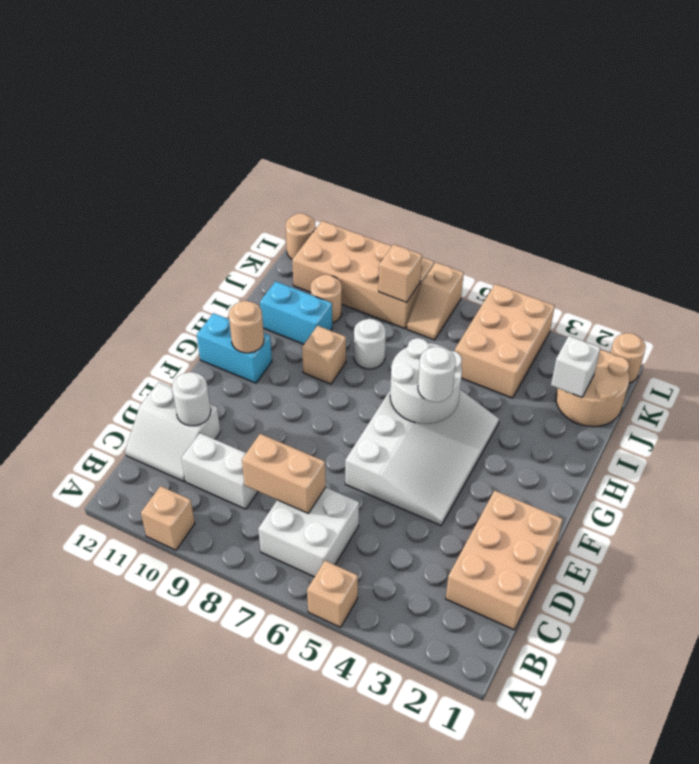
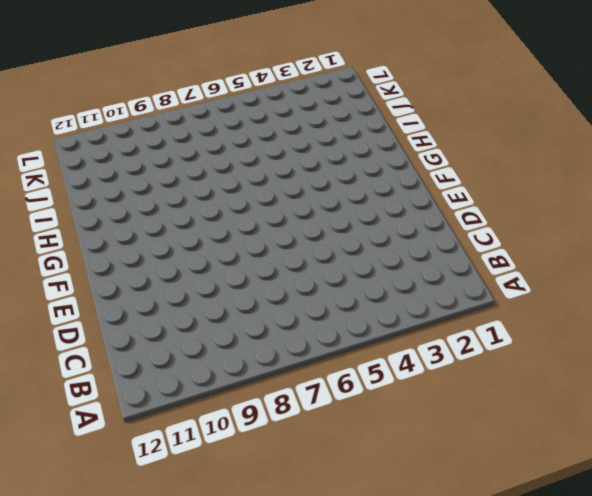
none -> tan brick A5 level 1
none -> tan brick A10 level 1
none -> white brick B6:C7 level 1

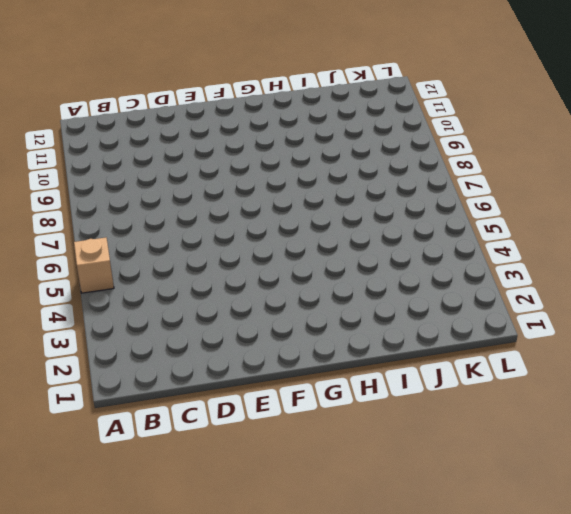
none -> tan brick A10 level 1
none -> white brick B6:C7 level 1
none -> tan brick C1:E2 level 1

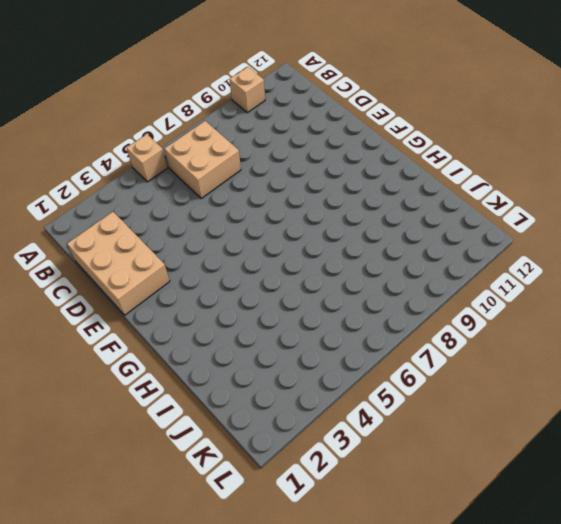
tan brick B6:C7 level 1 -> white brick B6:C7 level 1
none -> white brick C9:C10 level 1
none -> white slope C11:D12 level 1 top D
none -> white slope E4:H6 level 1 top 6

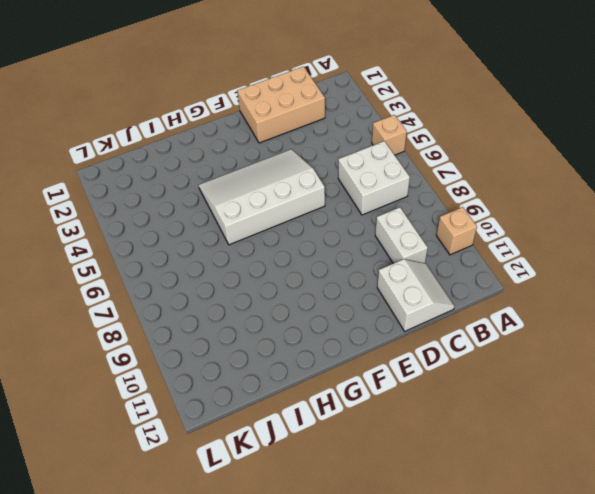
none -> cyan brick G11:G12 level 1
none -> tan brick H9 level 1
none -> white round brick I8 level 1

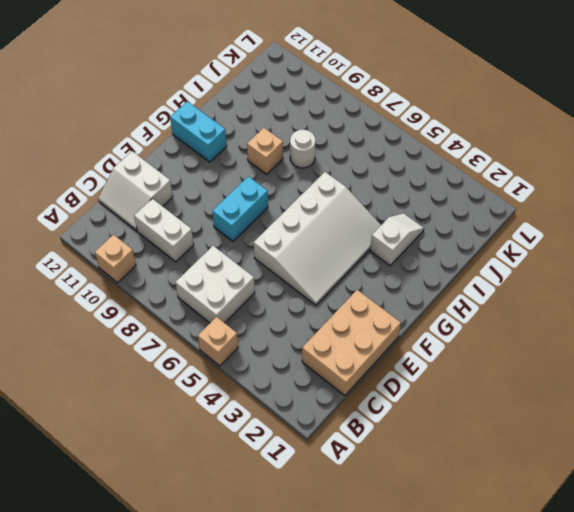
cyan brick E8:F8 level 1 -> cyan brick I10:I11 level 1
white slope H3:I3 level 1 top H -> none
none -> tan round brick J1:K2 level 1
none -> tan brick J4:L5 level 1
none -> tan round brick J10 level 1

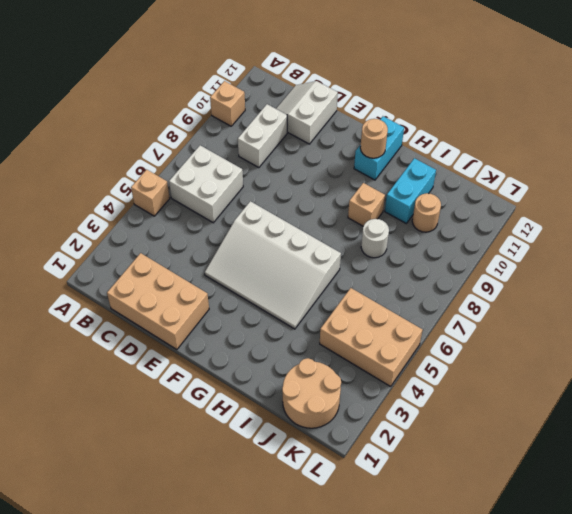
none -> tan slope K7:L7 level 1 top L
none -> tan brick K8:L11 level 1
none -> tan round brick L1 level 1

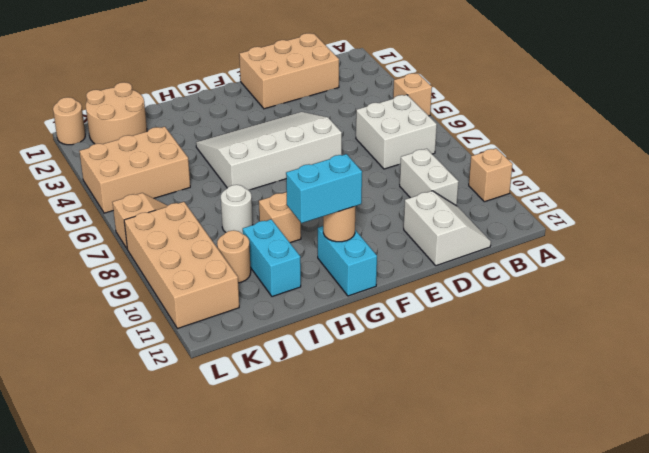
cyan brick G11:H11 level 3 -> none
none -> tan round brick L12 level 1
none -> tan brick C7:C8 level 2
none -> white round brick D11 level 2

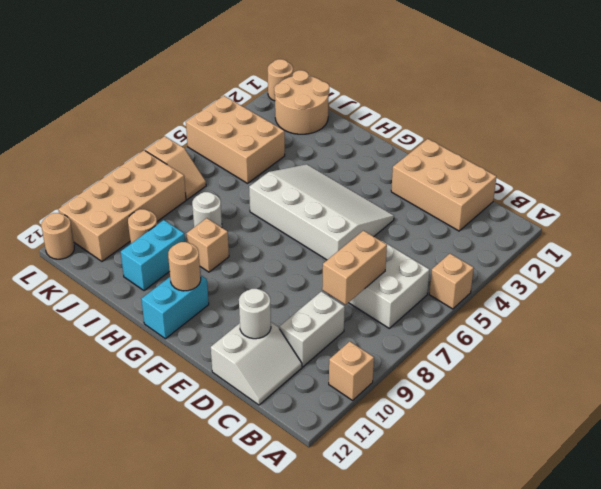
none -> white round brick G5:H6 level 2
none -> white brick J2 level 2
none -> tan brick K8 level 2

